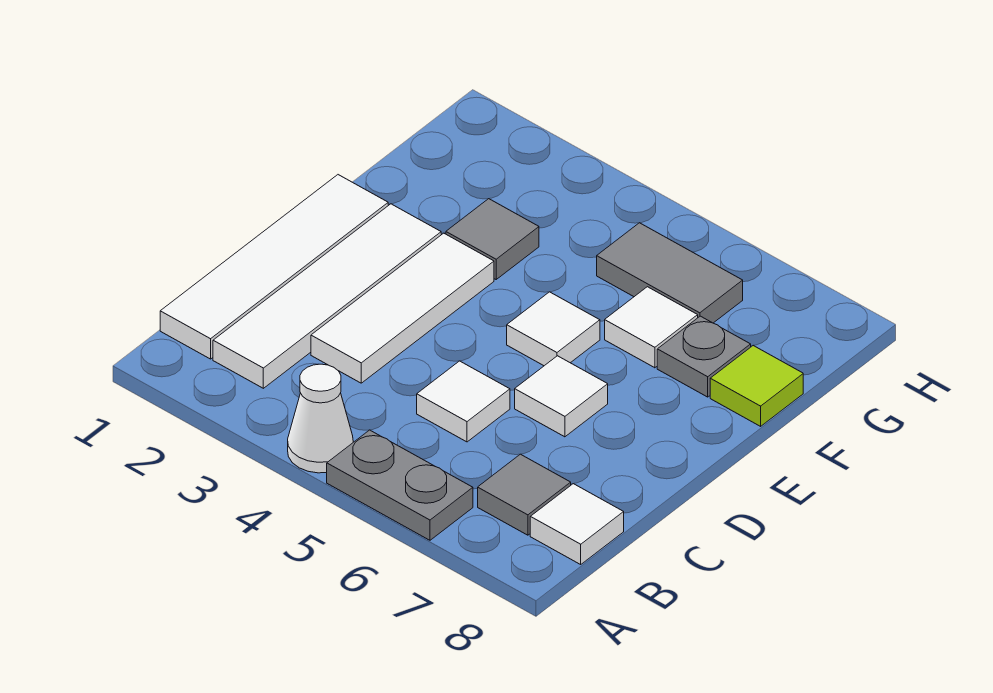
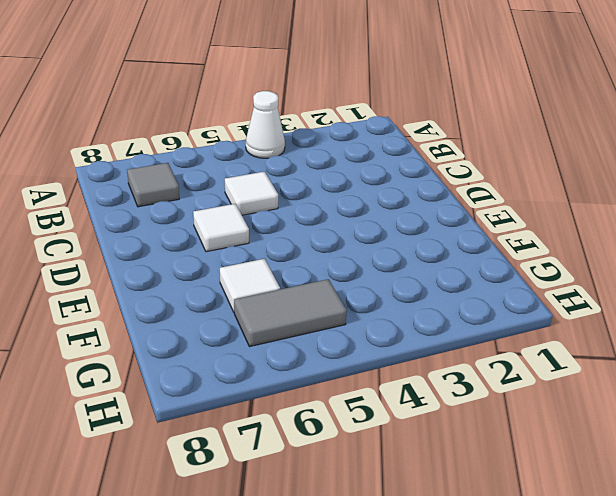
none -> grey plate A5:A6 level 1
none -> white tile B1:E1 level 1
none -> white tile B2:E2 level 1

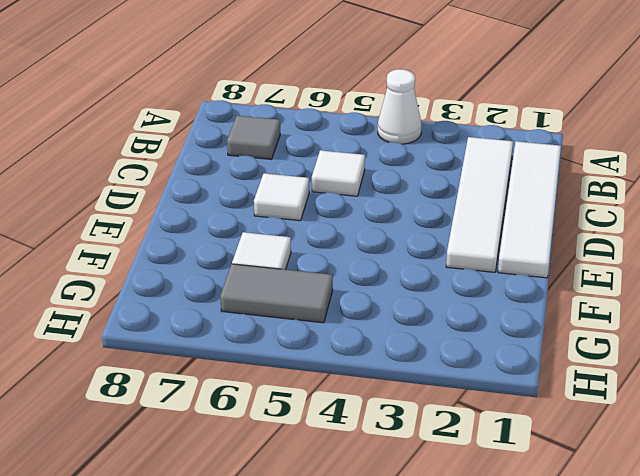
none -> grey plate A5:A6 level 1
none -> white tile B8 level 1
none -> white tile C3:E3 level 1

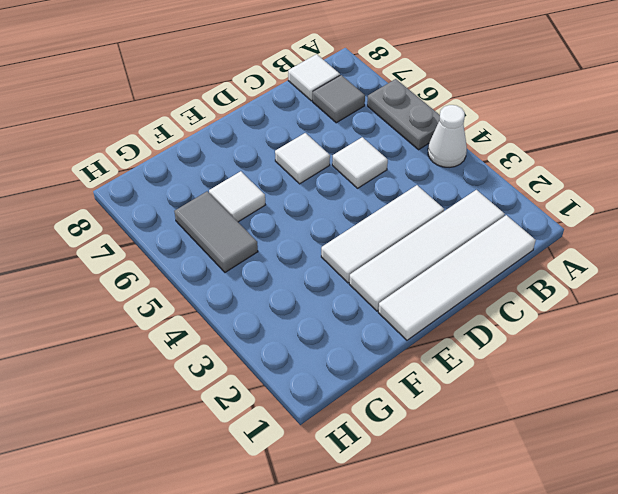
none -> white tile E5 level 1
none -> grey tile F3 level 1
none -> grey plate F7 level 1

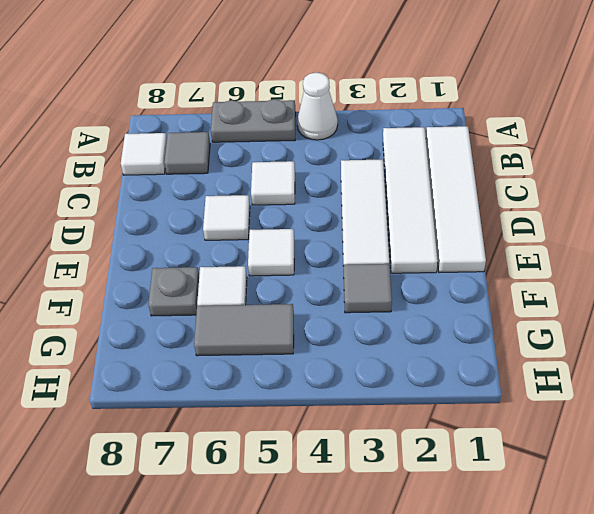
none -> lime tile F8 level 1

